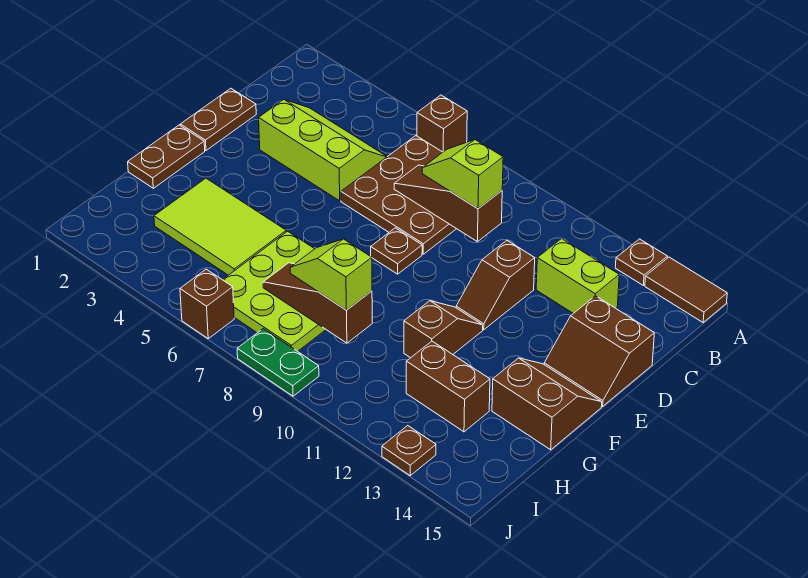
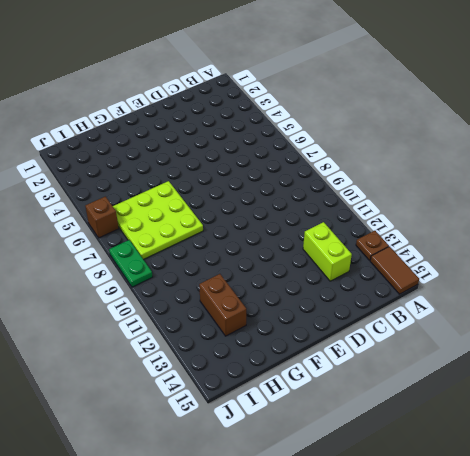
none -> brown brick A6 level 1
none -> brown plate B6:D8 level 1
none -> lime slope C3:D5 level 1 top D

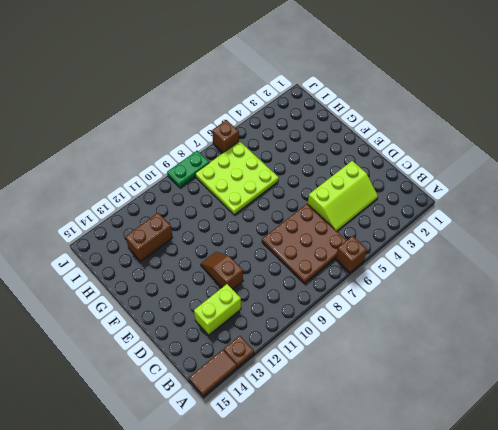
none -> brown plate D1:E1 level 1
none -> brown slope D14:E15 level 1 top D
none -> brown plate E8 level 1

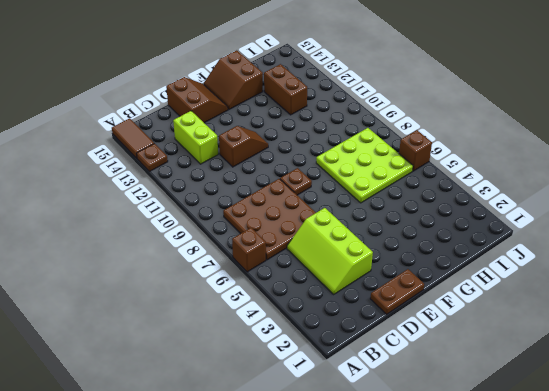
none -> brown plate F1:G1 level 1
none -> brown slope F11:G11 level 1 top G
none -> lime tile G3:H5 level 1

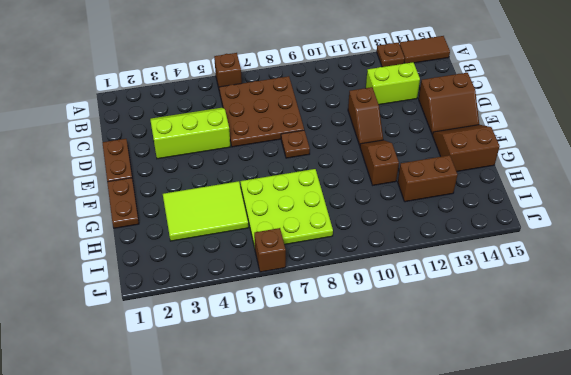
none -> green plate J8:J9 level 1
none -> brown plate J13 level 1
none -> brown slope C7:C9 level 2 top 9

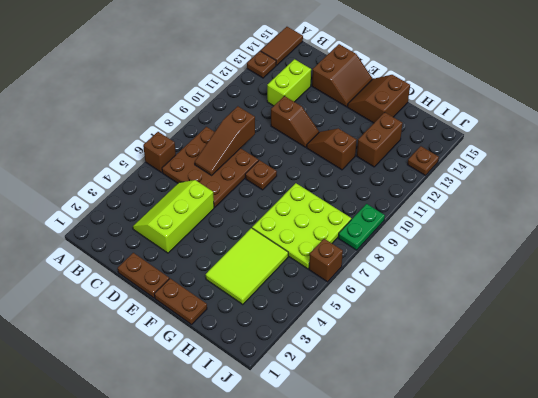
none -> brown slope H7:H9 level 2 top 9
none -> lime slope C8:C9 level 3 top 9
none -> lime slope H8:H9 level 3 top 9

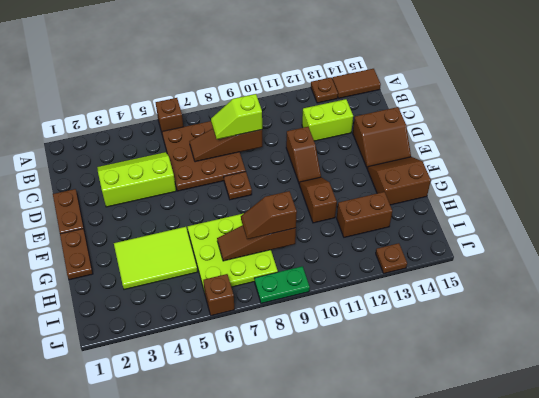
brown slope H8:H9 level 3 top 9 -> lime slope H8:H9 level 3 top 9

